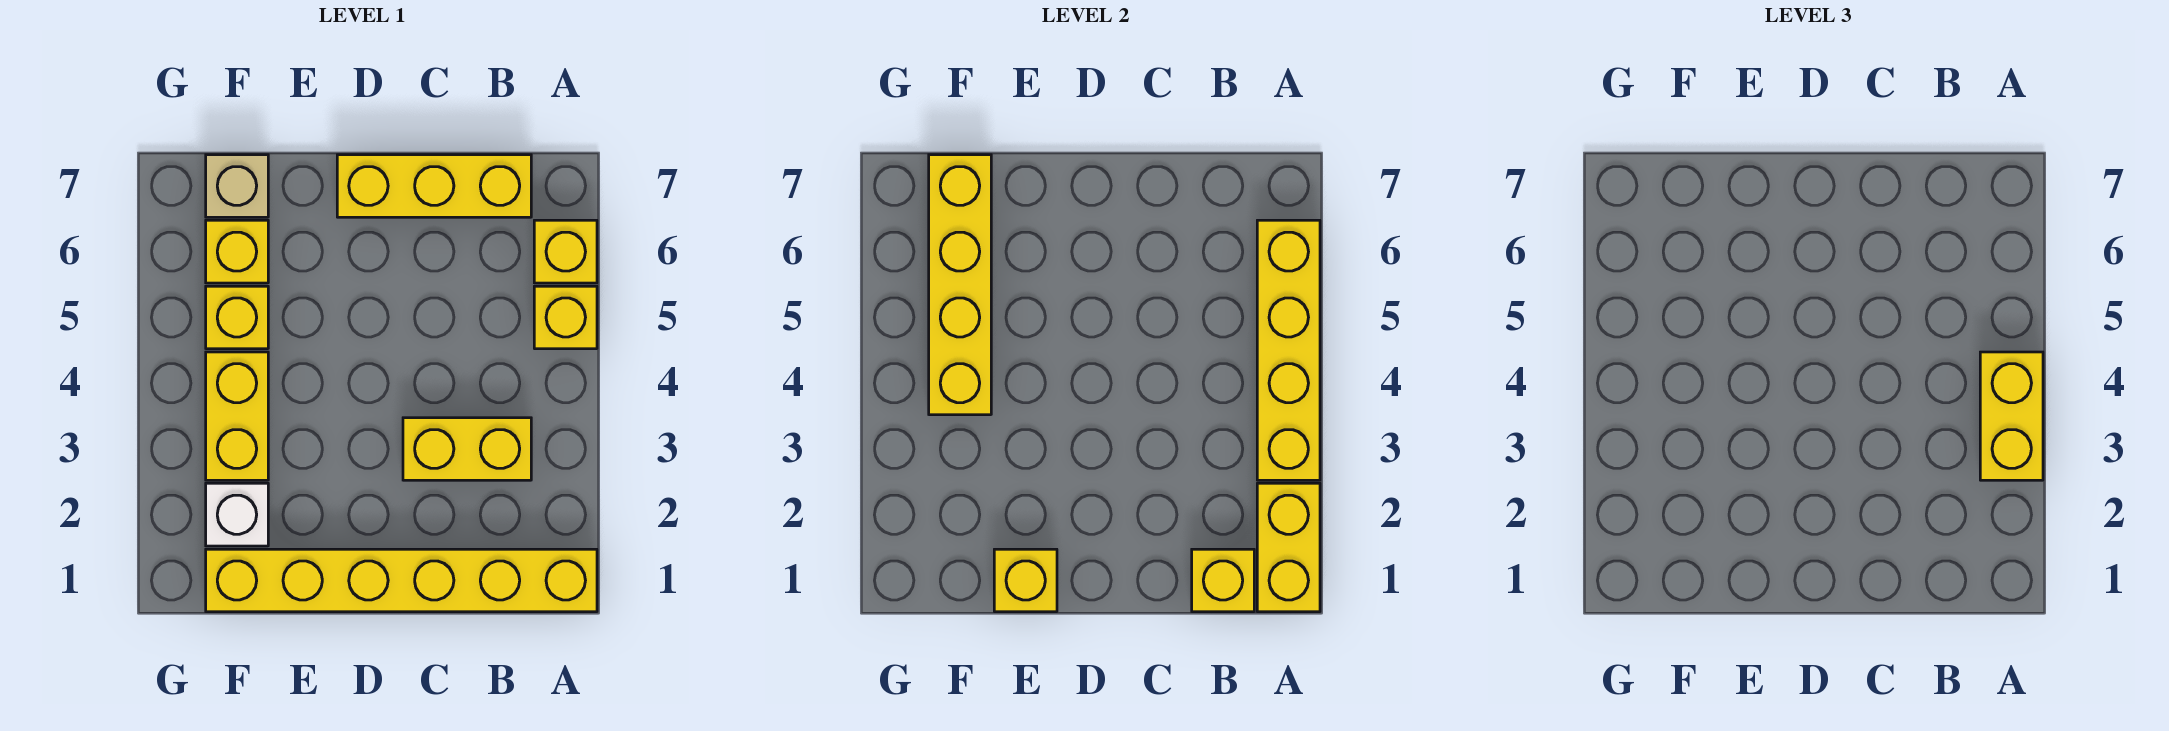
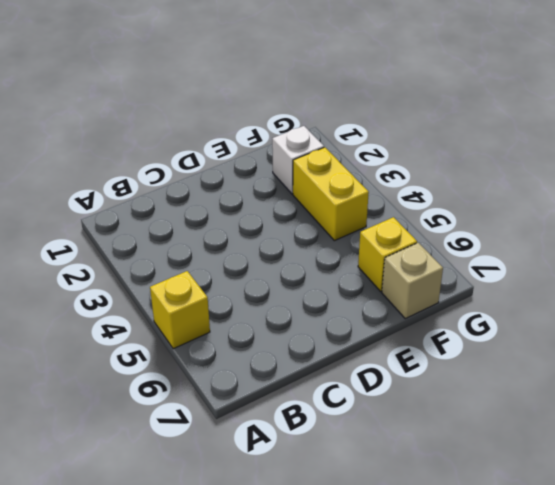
none -> yellow brick A1:F1 level 1
none -> yellow brick A6 level 1
none -> yellow brick B3:C3 level 1

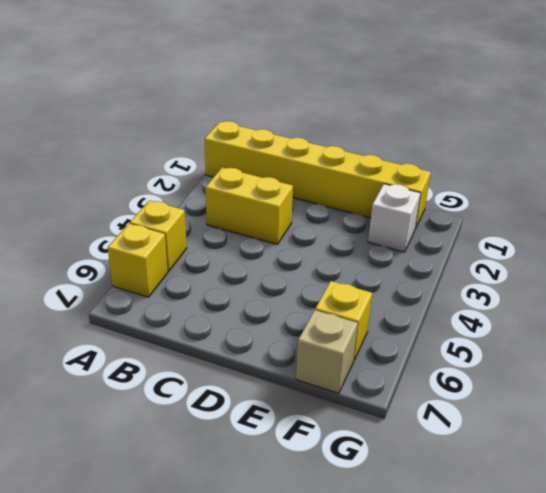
none -> yellow brick B7:D7 level 1
none -> yellow brick F3:F4 level 1
none -> yellow brick F5 level 1

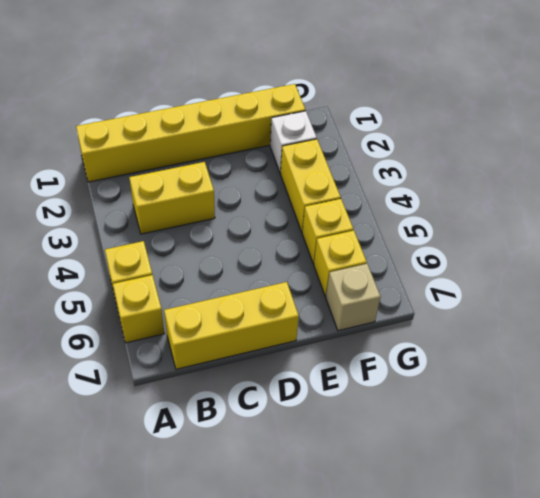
none -> yellow brick A1:A2 level 2
none -> yellow brick A3:A6 level 2
none -> yellow brick B1 level 2

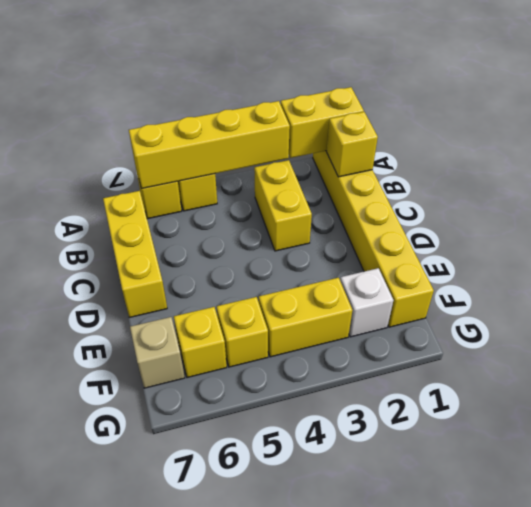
none -> yellow brick E1 level 2
none -> yellow brick F4:F7 level 2
none -> yellow brick A3:A4 level 3

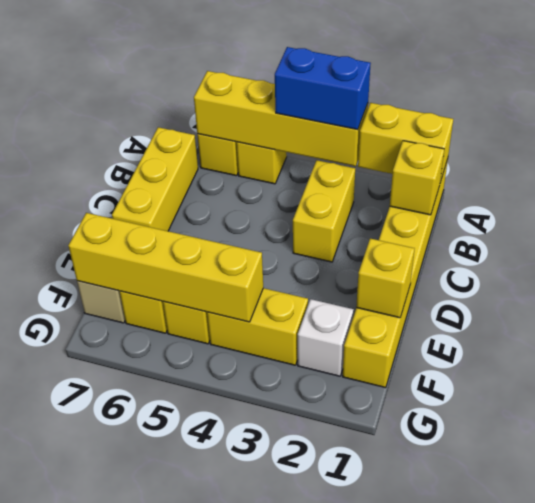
blue brick A3:A4 level 3 -> yellow brick A3:A4 level 3

